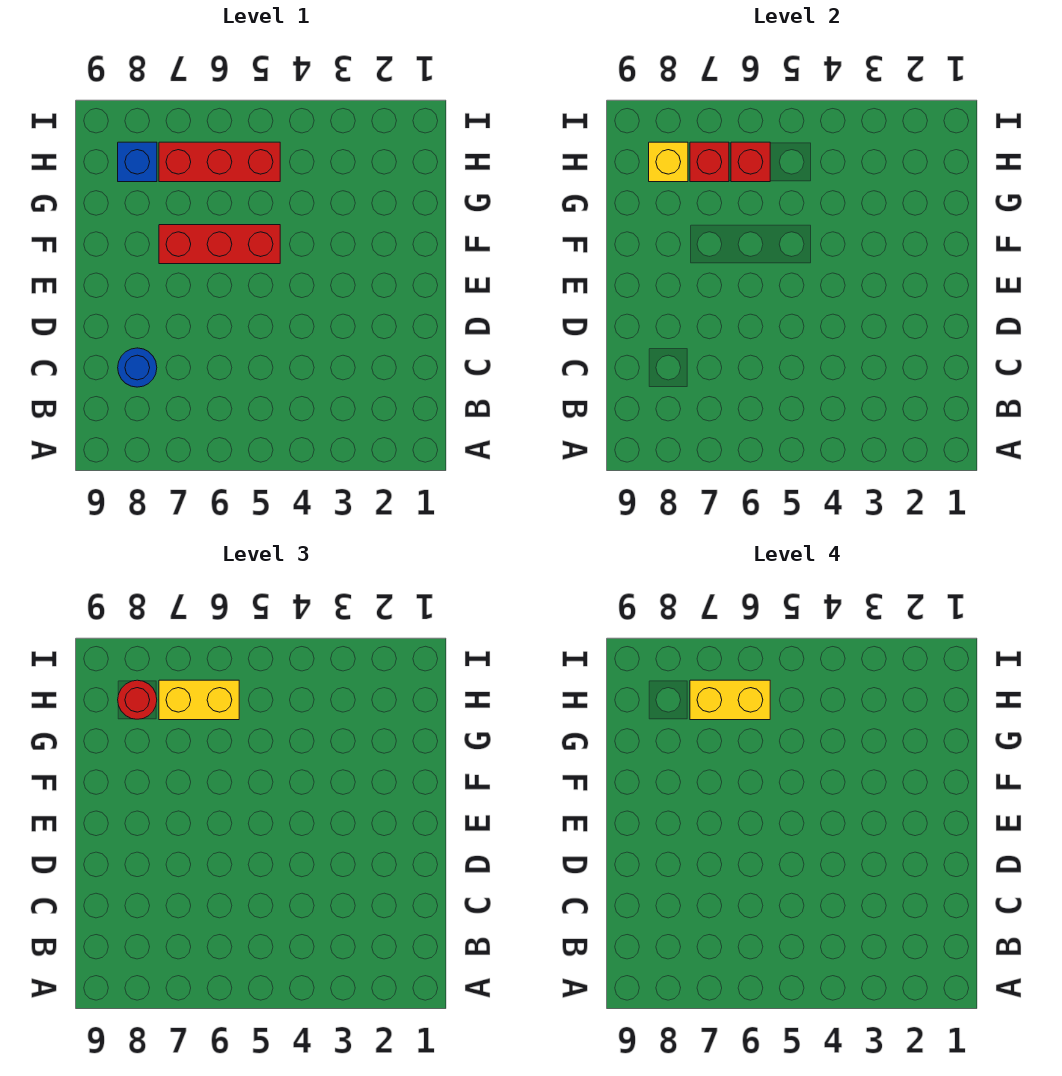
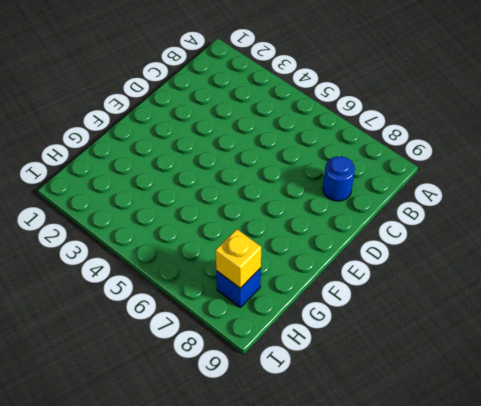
none -> red brick F5:F7 level 1
none -> red brick H5:H7 level 1

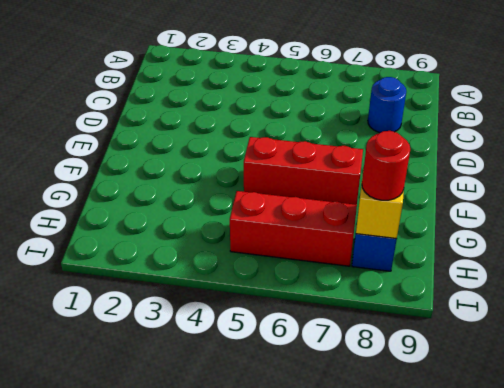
none -> red brick H6 level 2
none -> red brick H7 level 2

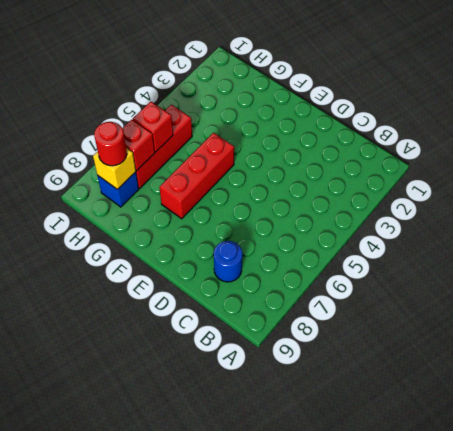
none -> yellow brick H6:H7 level 3
none -> yellow brick H6:H7 level 4

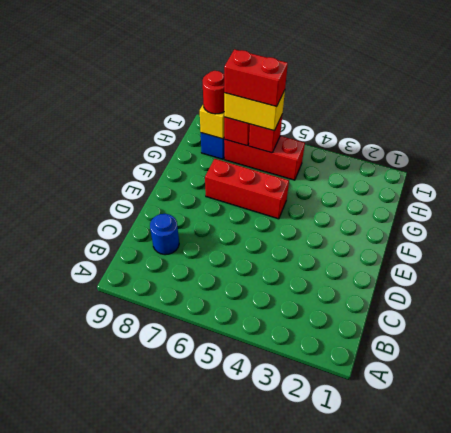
red brick H6:H7 level 4 -> yellow brick H6:H7 level 4

